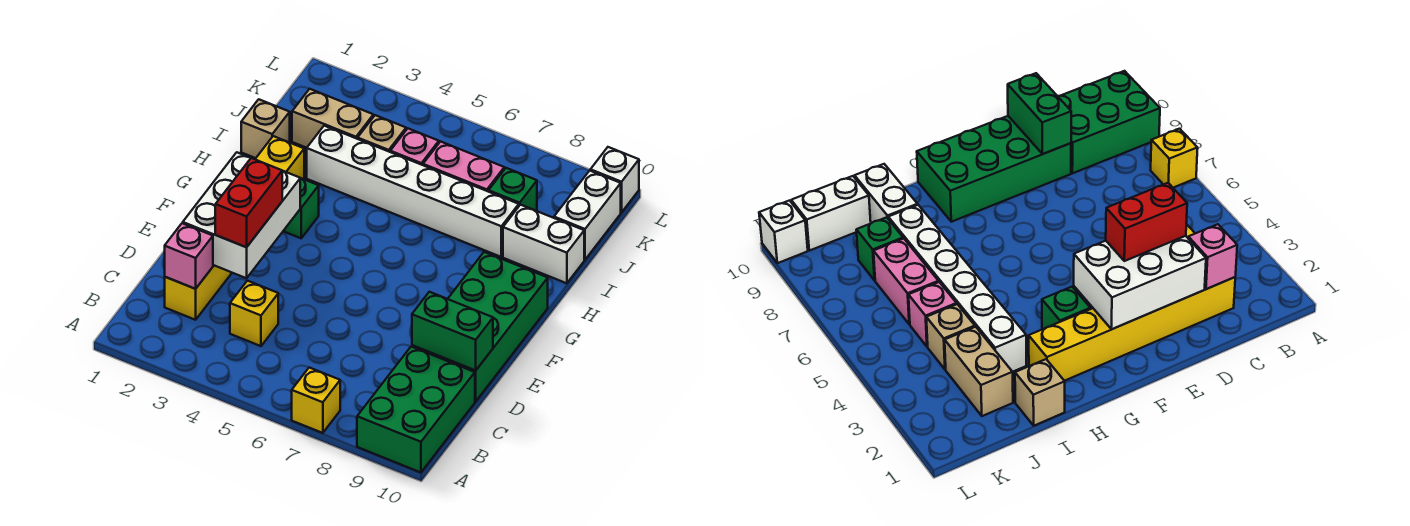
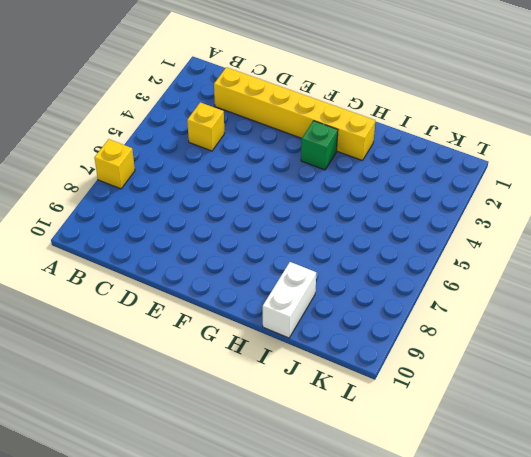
none -> green brick A9:C10 level 1
none -> green brick D9:G10 level 1
none -> tan brick I1 level 1

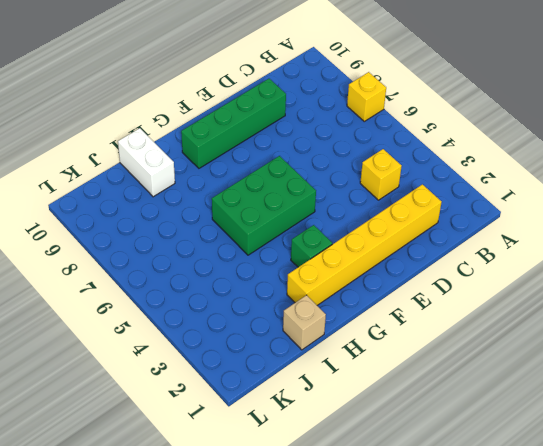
green brick D9:G9 level 1 -> green brick D9:G10 level 1
green brick F5:H6 level 1 -> green brick A9:C10 level 1
none -> white brick I3:I8 level 1
none -> tan brick J2:J3 level 1
none -> tan brick J4 level 1

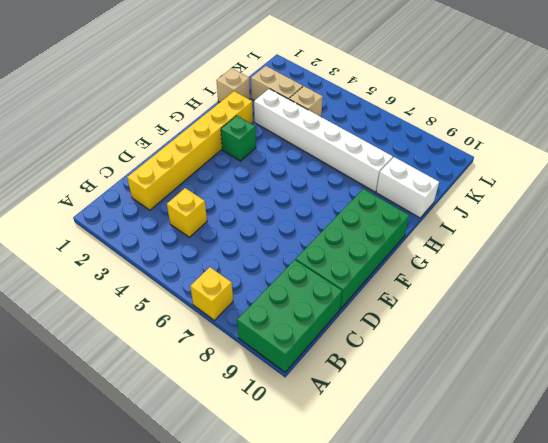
none -> pink brick J5 level 1
none -> pink brick J6:J7 level 1
none -> green brick J8 level 1

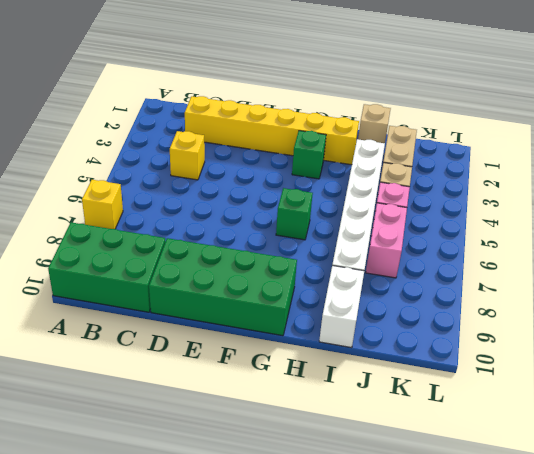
green brick G6 level 1 -> green brick J8 level 1
none -> white brick J10:K10 level 1
none -> white brick L10 level 1
none -> pink brick C2 level 2

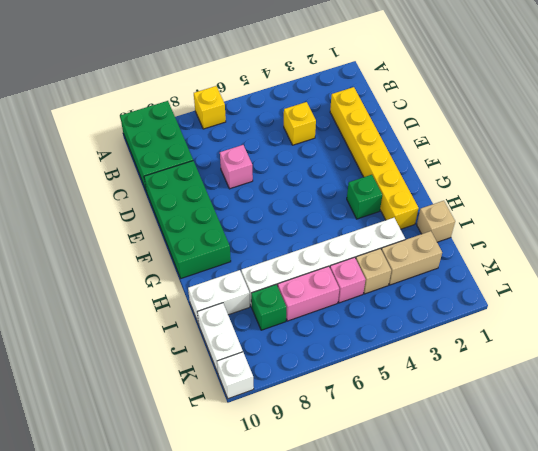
pink brick D7 level 1 -> pink brick C2 level 2
none -> white brick D2:F3 level 2
none -> green brick D9:D10 level 2
none -> red brick D3:E3 level 3

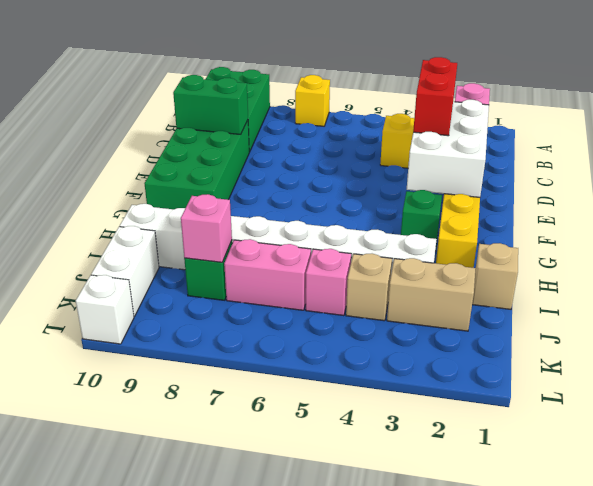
pink brick J8 level 2 -> none

